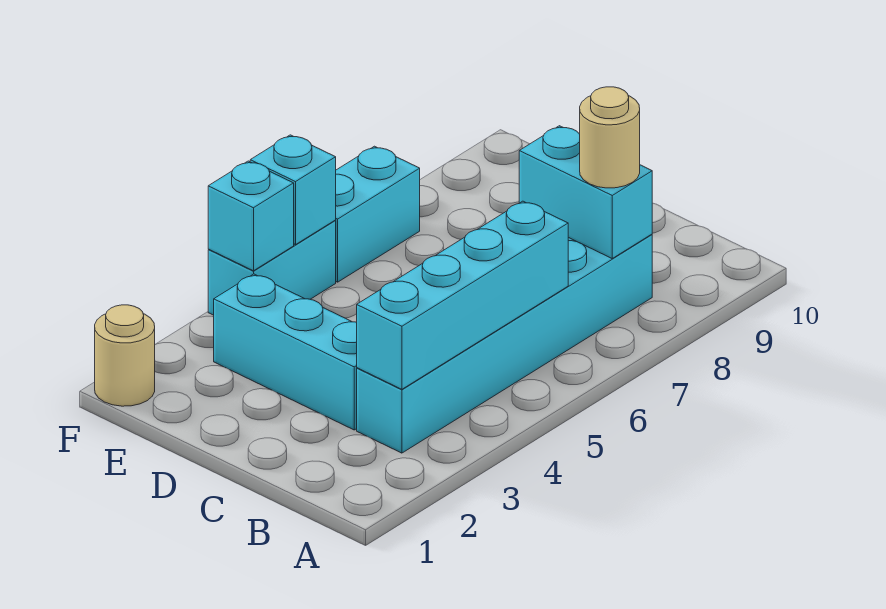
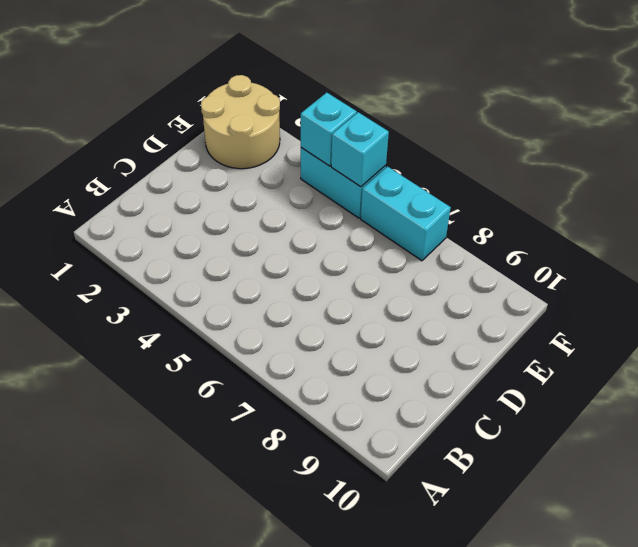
tan round brick E1:F2 level 1 -> tan round brick F1 level 1
none -> cyan brick B3:B8 level 1
none -> cyan brick C3:E3 level 1

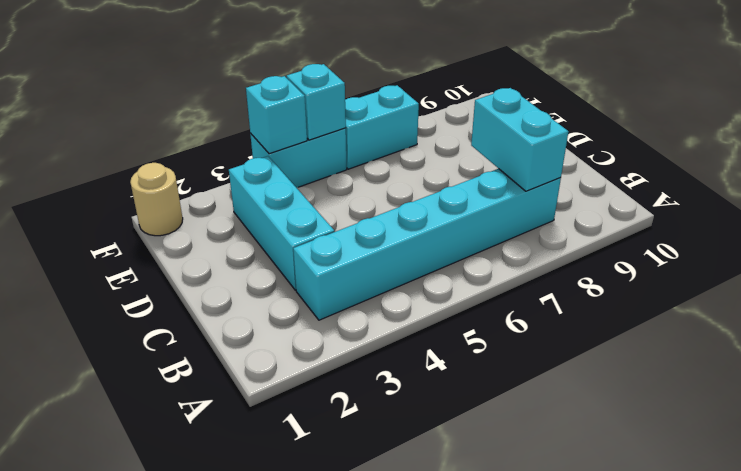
none -> cyan brick B3:B6 level 2
none -> tan round brick B8 level 3

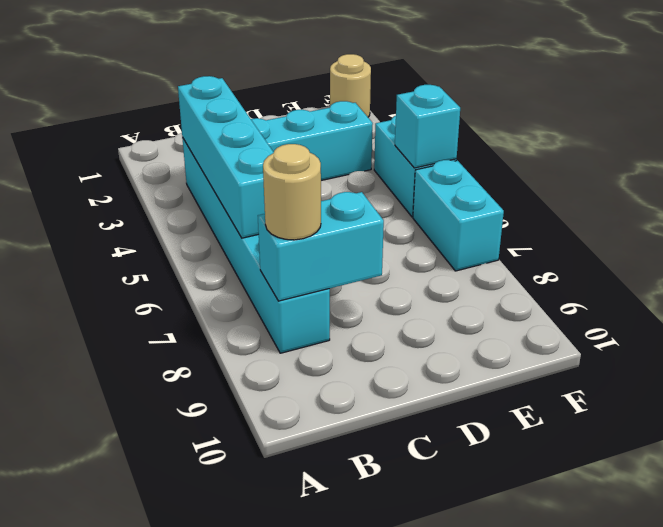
none -> cyan brick F4 level 2

